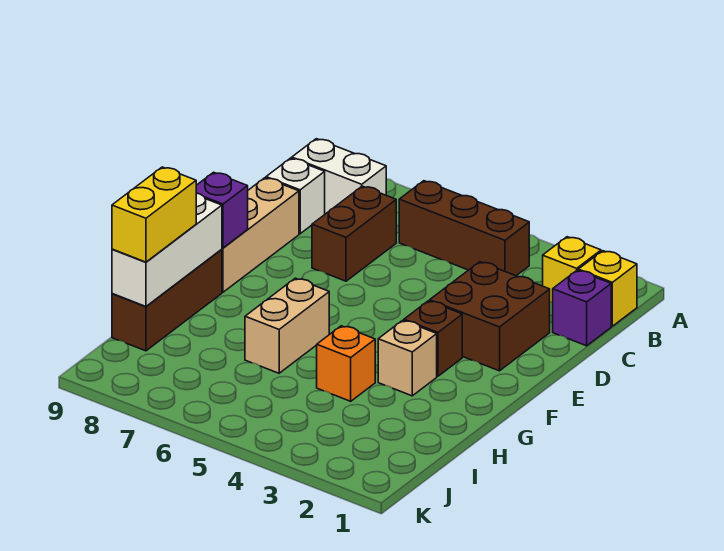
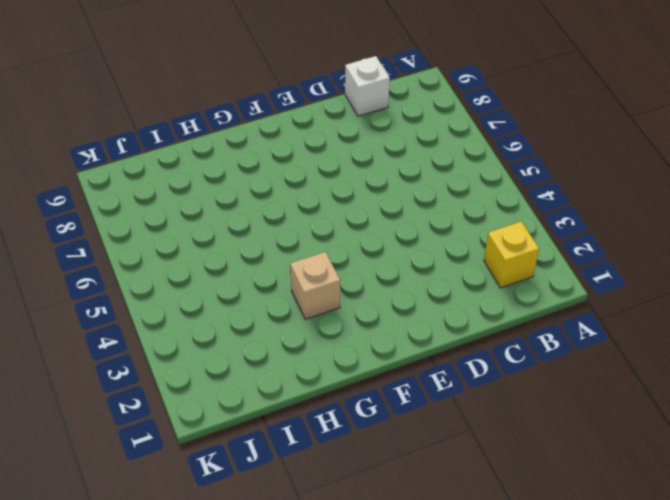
none -> yellow brick B1 level 1
none -> brown brick B4:B6 level 1
none -> white brick B8:B9 level 1

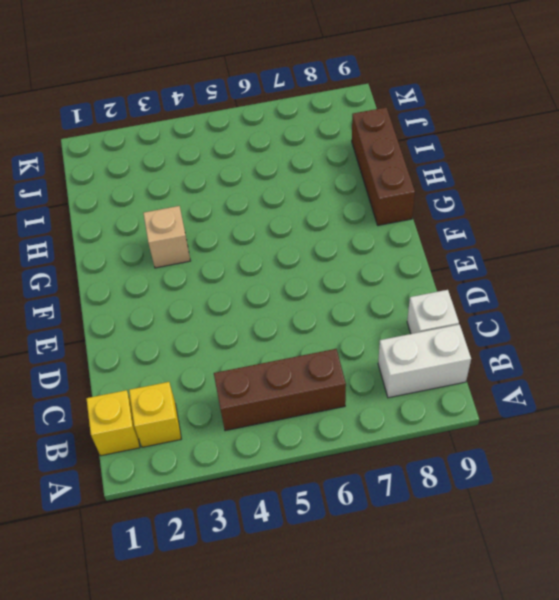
none -> purple brick C1 level 1
none -> brown brick C7:D7 level 1
none -> brown brick D2:E3 level 1

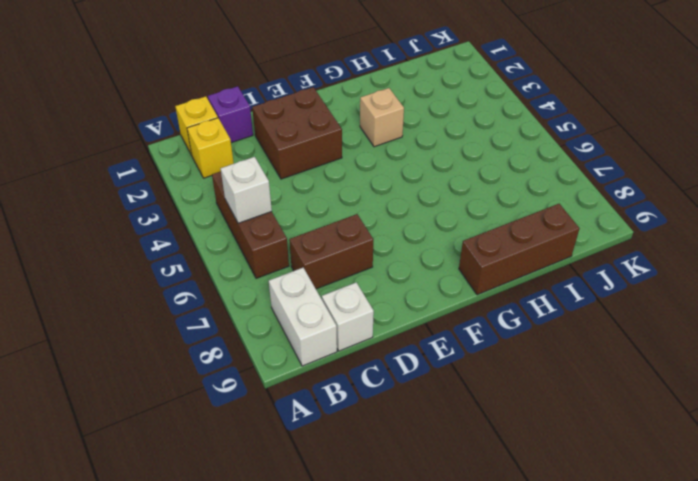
white brick B5 level 2 -> none
none -> tan brick D9:F9 level 1
none -> brown brick F3 level 1
none -> tan brick G6:H6 level 1

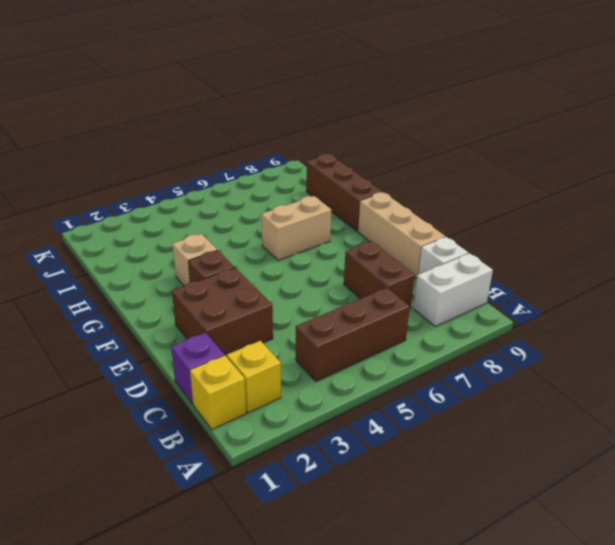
tan brick G6:G7 level 1 -> tan brick G6:H6 level 1
none -> orange brick H4 level 1
none -> purple brick F9 level 2
none -> white brick G9:I9 level 2

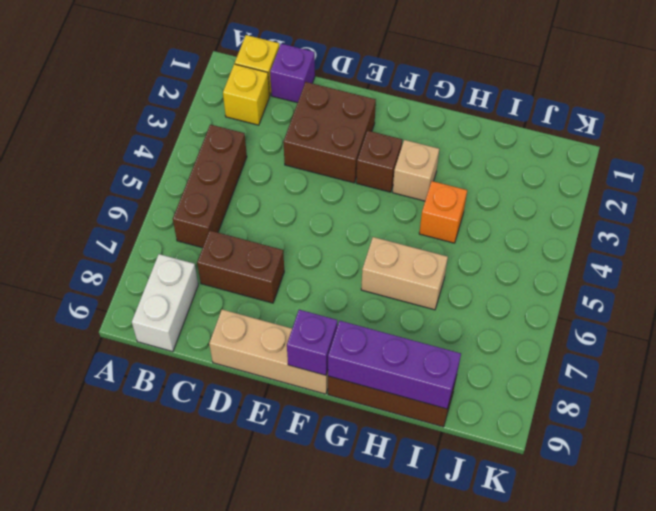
purple brick G9:I9 level 2 -> white brick G9:I9 level 2
none -> white brick C9 level 1
none -> yellow brick H9:I9 level 3

